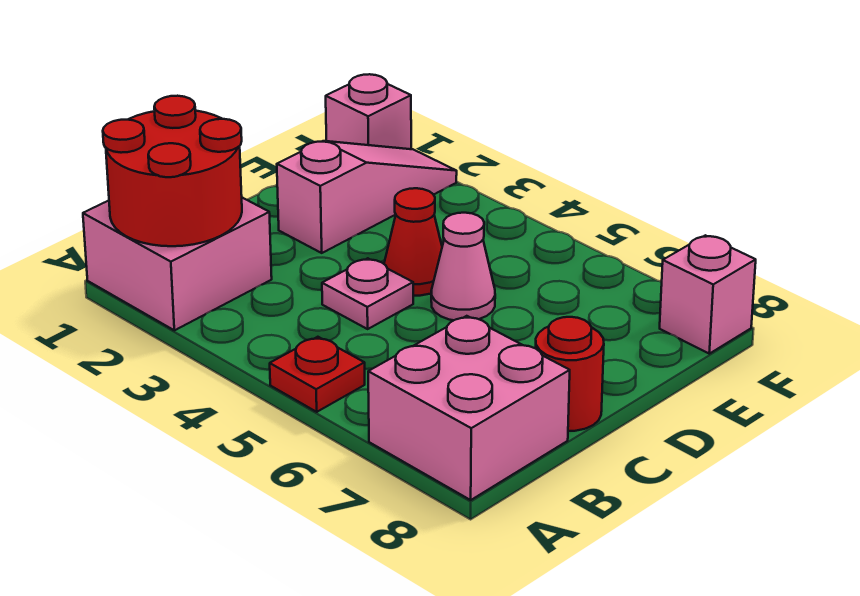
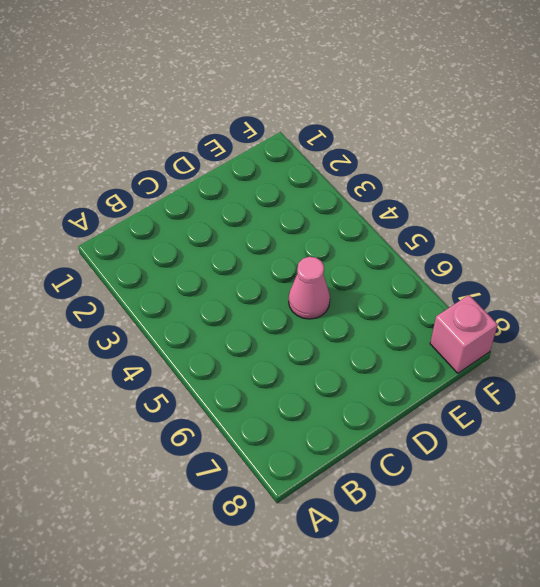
none -> pink brick A1:B2 level 1
none -> red plate A5 level 1

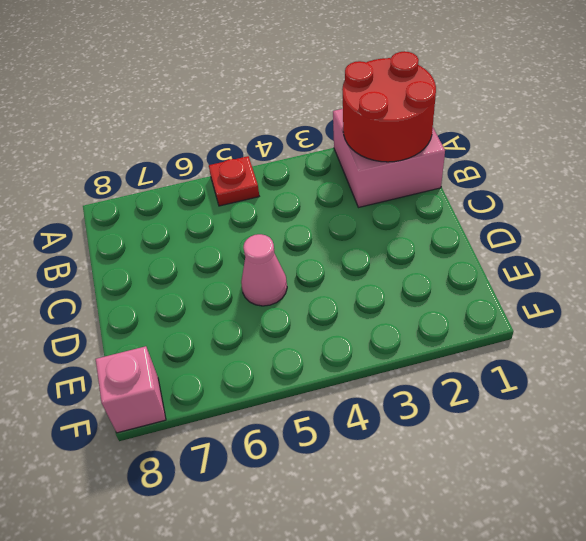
none -> pink brick A7:B8 level 1
none -> pink plate C4 level 1

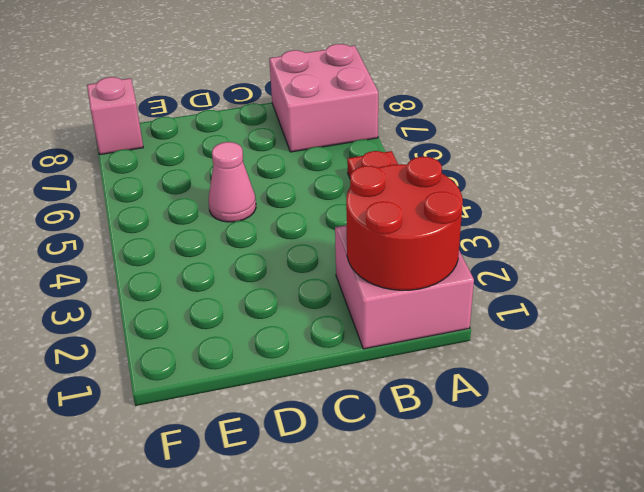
none -> pink plate C4 level 1
none -> red round brick C8 level 1

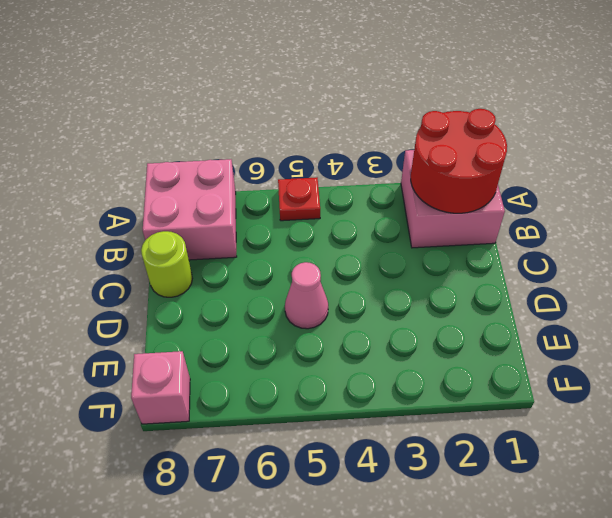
lime round brick C8 level 1 -> red round brick C8 level 1
none -> pink plate C4 level 1
none -> pink slope D2:F2 level 1 top D

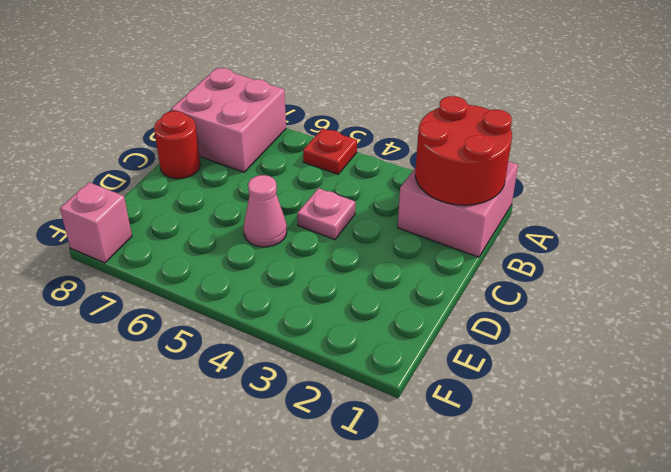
none -> pink slope D2:F2 level 1 top D
none -> red cone D4 level 1

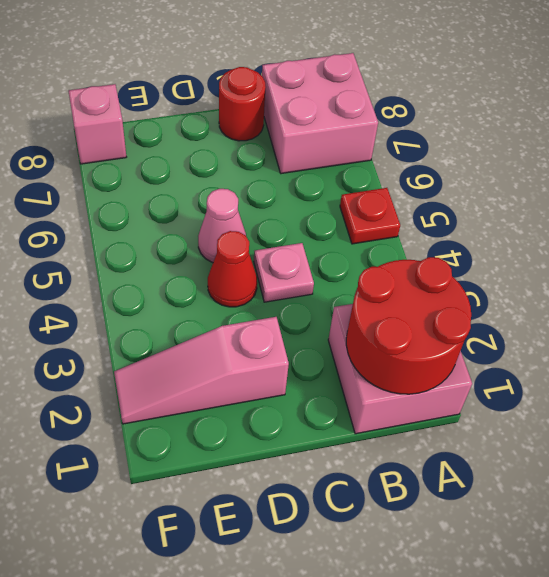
none -> pink brick F1 level 1

